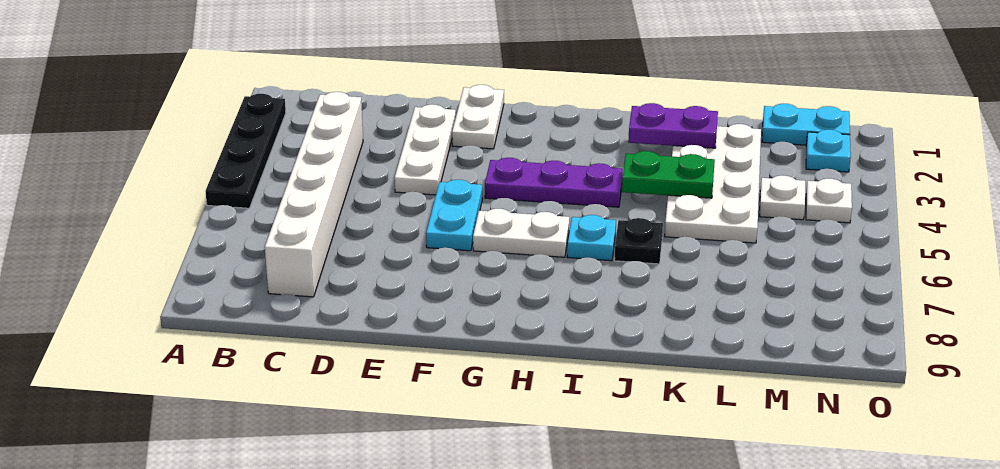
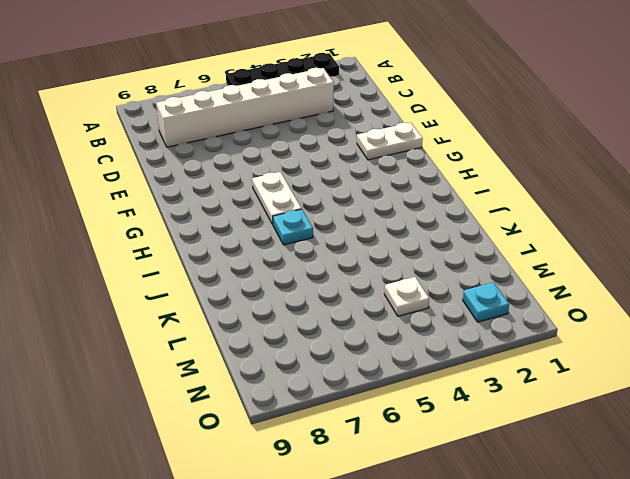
none -> white plate E2:E4 level 1
none -> cyan plate F5:F6 level 1
none -> purple plate G4:I4 level 1

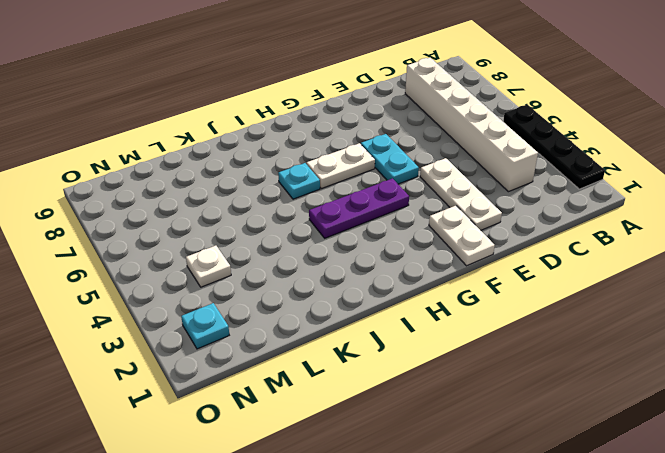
none -> black plate J6 level 1
none -> white plate K2:L5 level 1
none -> cyan plate M1:N1 level 1

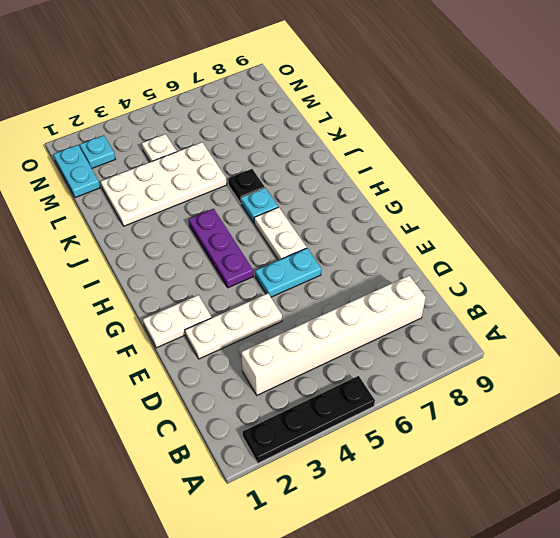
none -> white plate N4 level 1
none -> purple plate J2:K2 level 2
none -> green plate J4:K4 level 2

